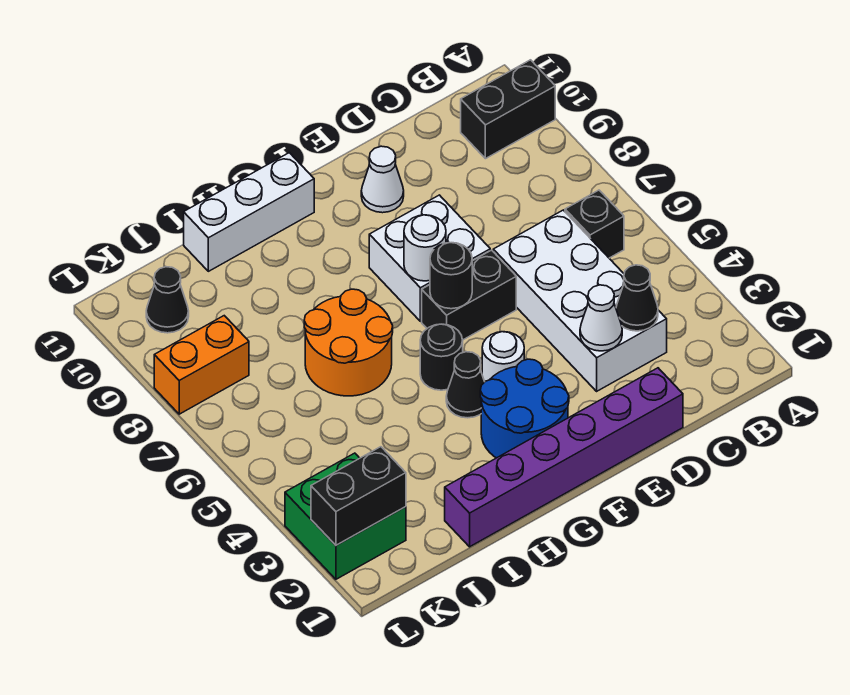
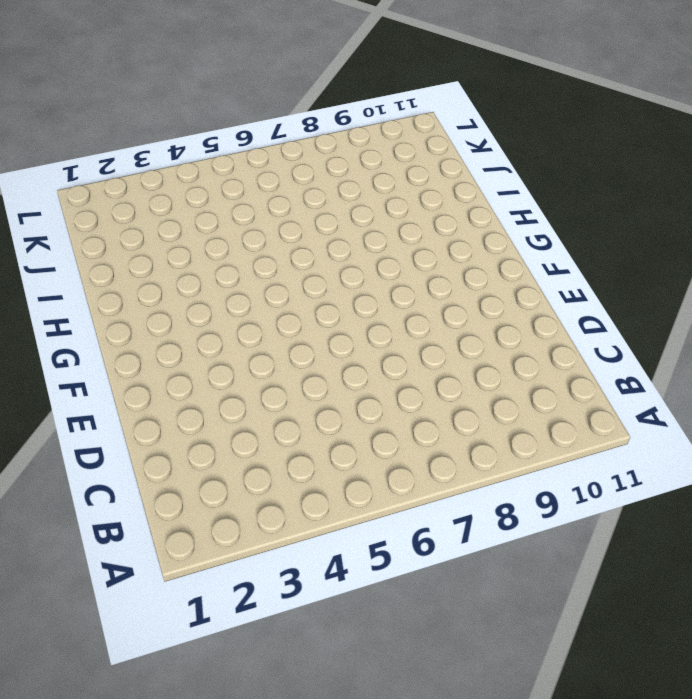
none -> black brick A10:B10 level 1
none -> black brick B6 level 1
none -> white brick C3:D6 level 1

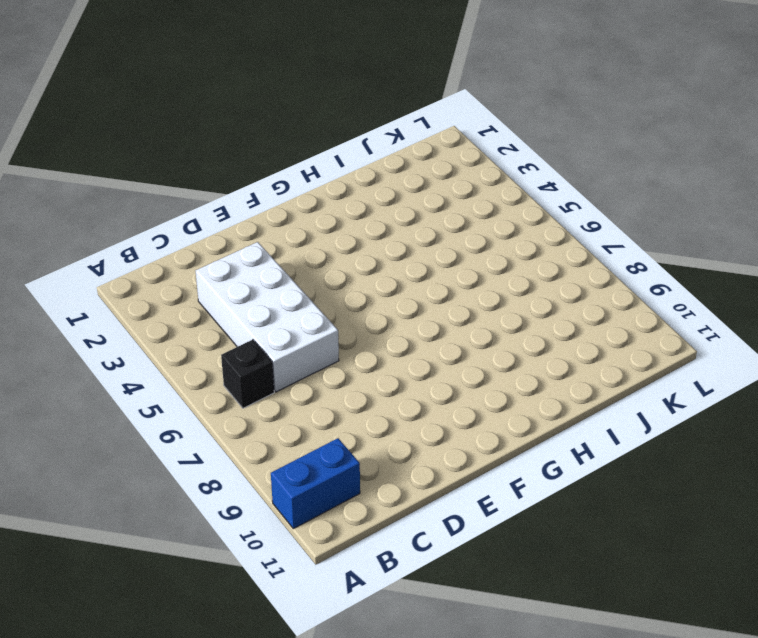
blue brick A10:B10 level 1 -> black brick A10:B10 level 1
none -> purple brick D1:I1 level 1
none -> black brick E6:F6 level 1
none -> white brick E7:F8 level 1

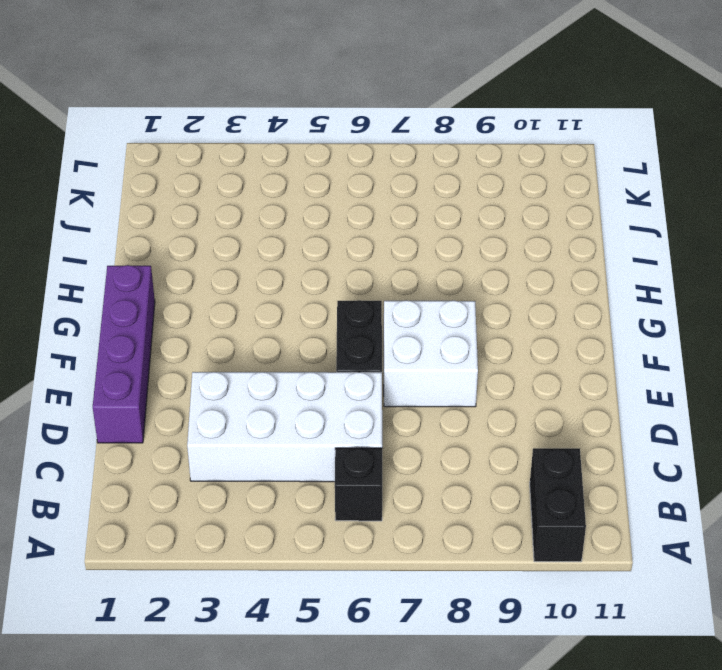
purple brick D1:G1 level 1 -> purple brick D1:I1 level 1
none -> white cone E10 level 1
none -> blue round brick F2:G3 level 1
none -> white round brick F4 level 1

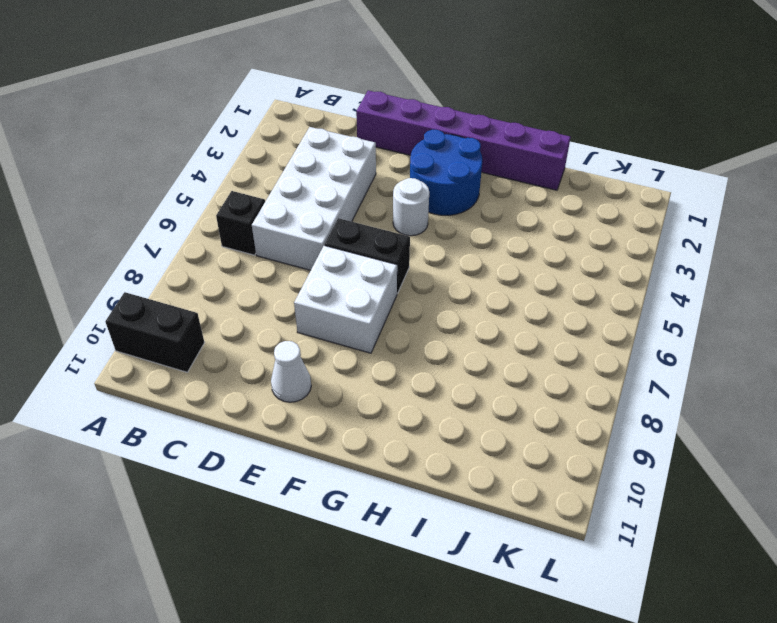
none -> black cone G4 level 1
none -> black round brick G5 level 1
none -> white brick G11:I11 level 1

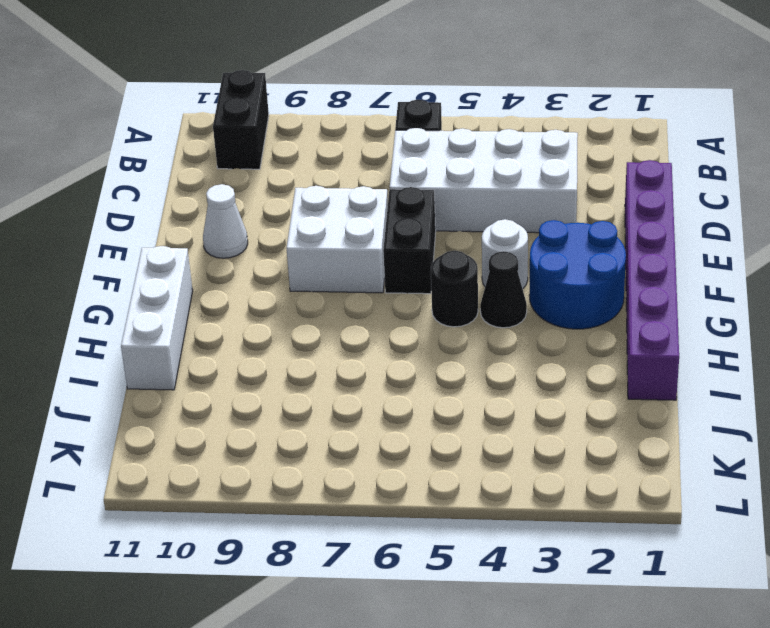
none -> orange round brick H6:I7 level 1
none -> green brick K2:L3 level 1
none -> orange brick K8:L8 level 1

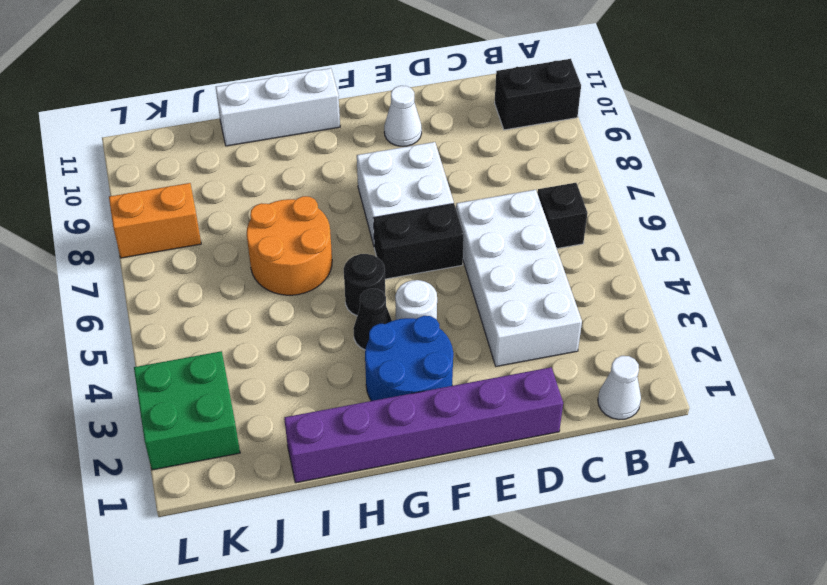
white cone B1 level 1 -> white cone D3 level 2
none -> black cone K10 level 1
none -> black cone C3 level 2
none -> black round brick F6 level 2

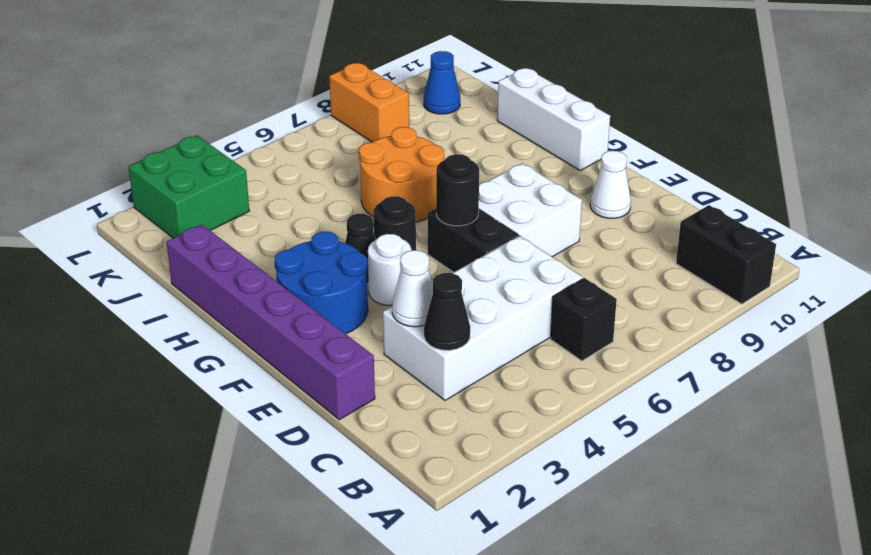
blue cone K10 level 1 -> black cone K10 level 1
none -> white round brick F7 level 2
none -> black brick K2:L2 level 2

